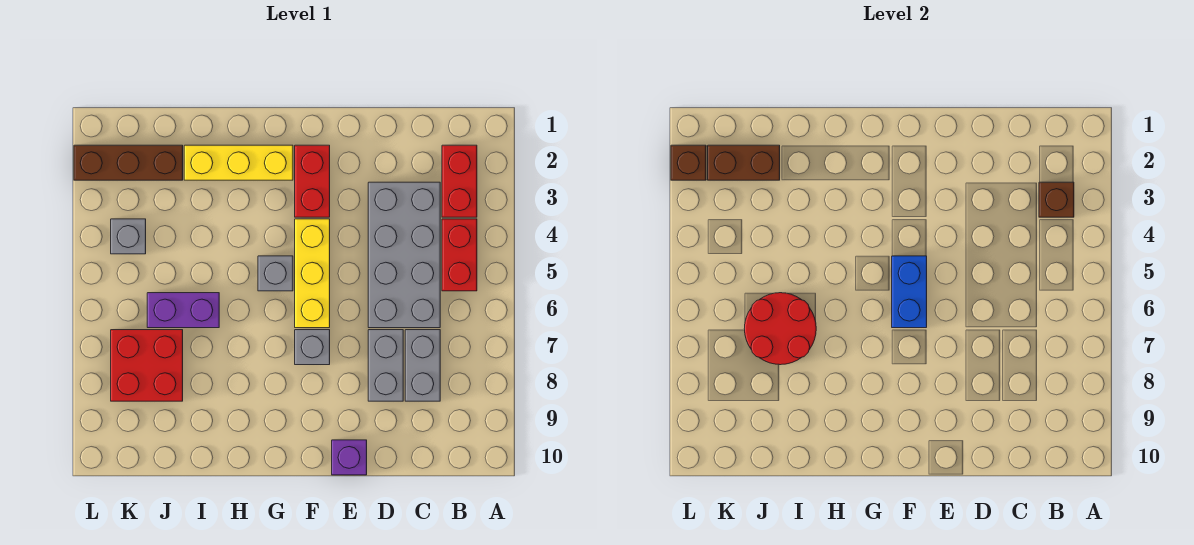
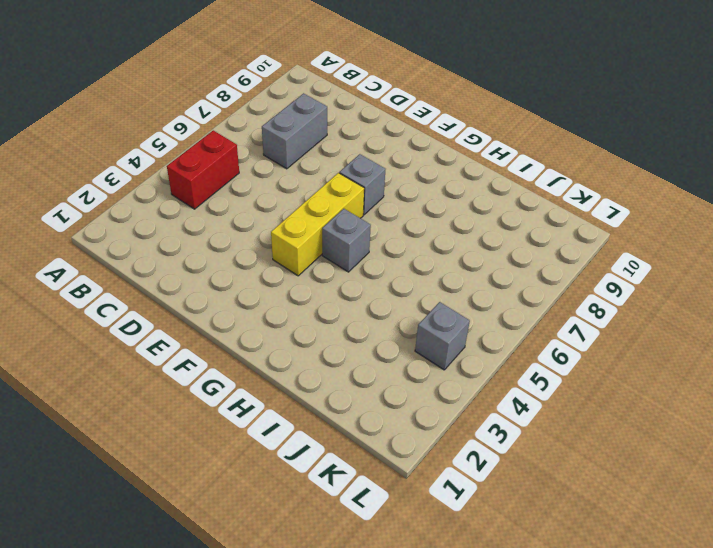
none -> red brick B2:B3 level 1
none -> grey brick C3:D6 level 1
none -> grey brick D7:D8 level 1

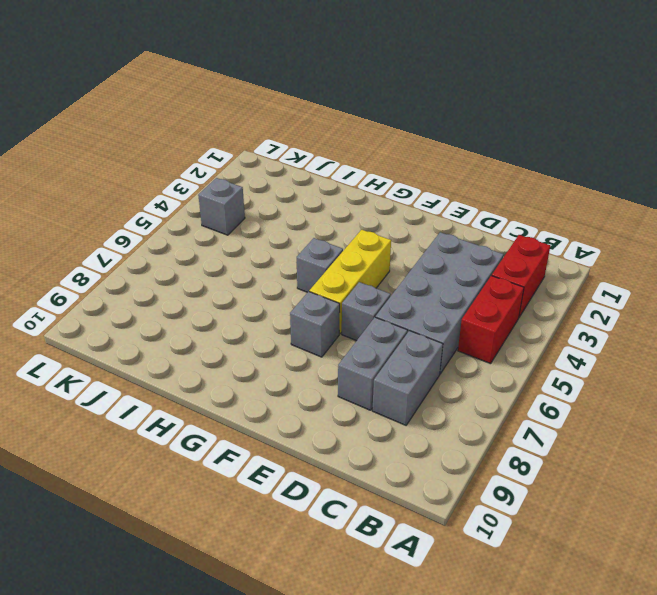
grey brick E6 level 1 -> none
none -> purple brick E10 level 1
none -> red brick F2:F3 level 1
none -> yellow brick G2:I2 level 1

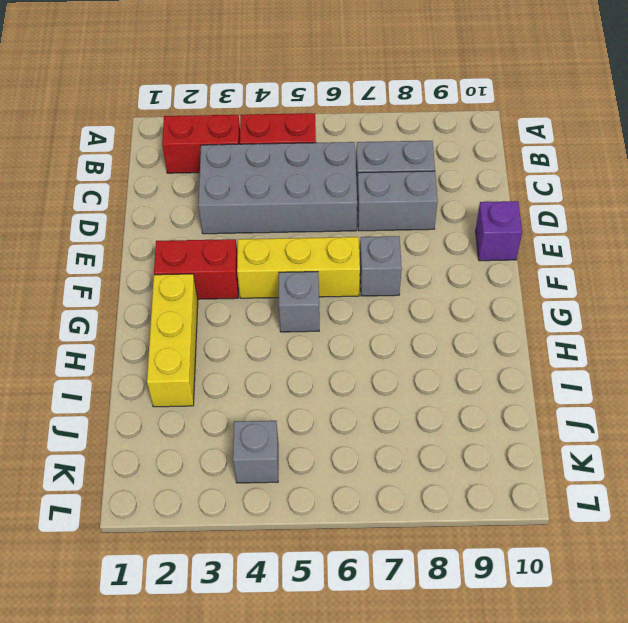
none -> purple brick I6:J6 level 1
none -> brown brick J2:L2 level 1
none -> red brick J7:K8 level 1

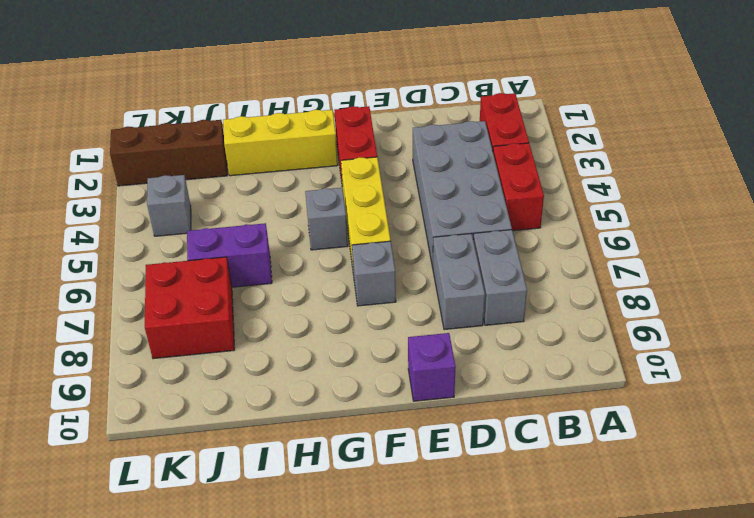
none -> brown brick B3 level 2
none -> blue brick F5:F6 level 2
none -> red round brick I6:J7 level 2

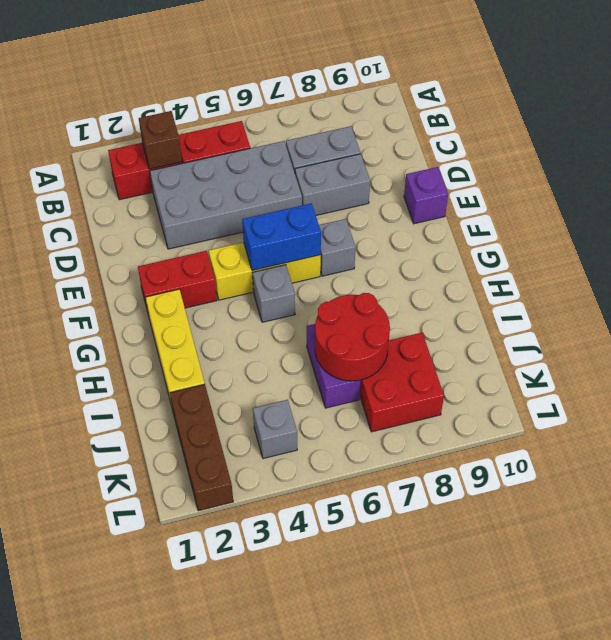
none -> brown brick J2:K2 level 2
none -> brown brick L2 level 2

